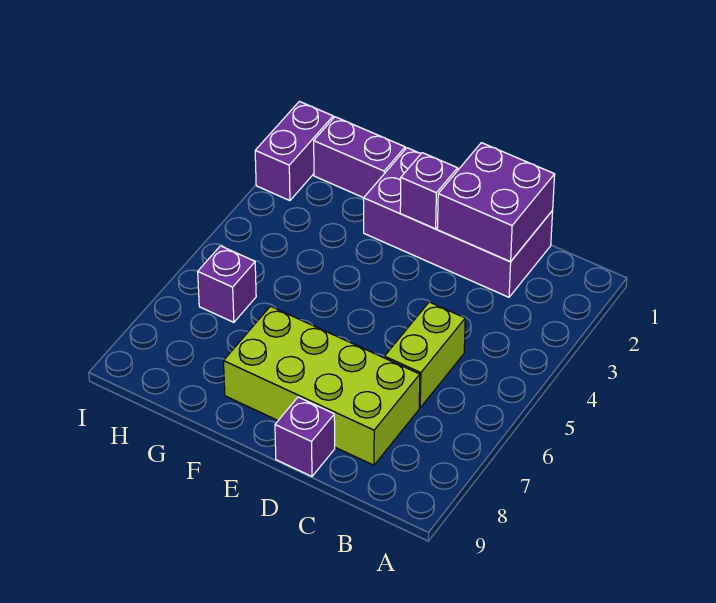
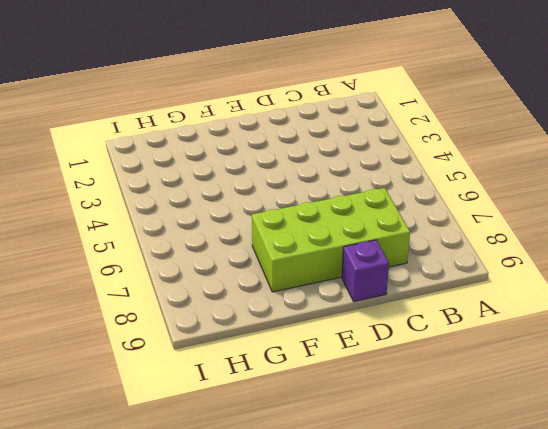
none -> purple brick C1:F2 level 1
none -> lime brick C5:C6 level 1

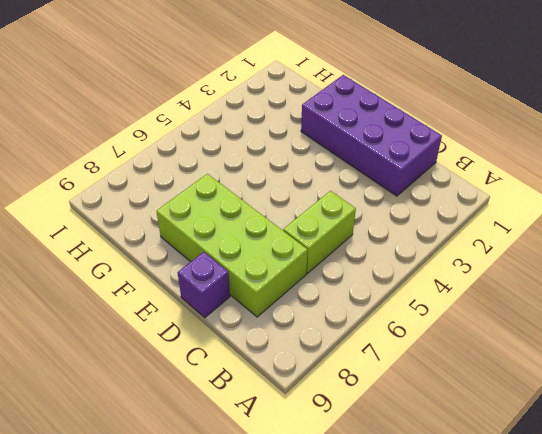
none -> purple brick G1:H1 level 1
none -> purple brick H6 level 1

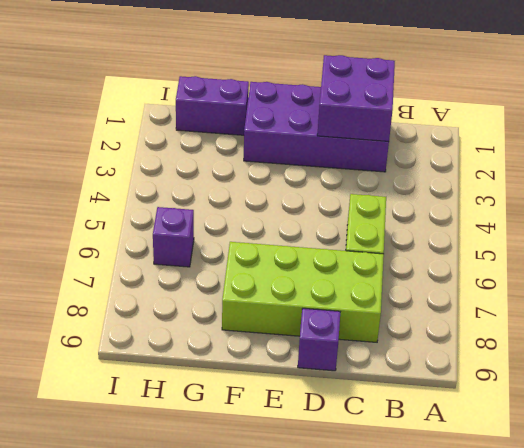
none -> purple brick I1:I2 level 1
none -> purple brick E2 level 2

